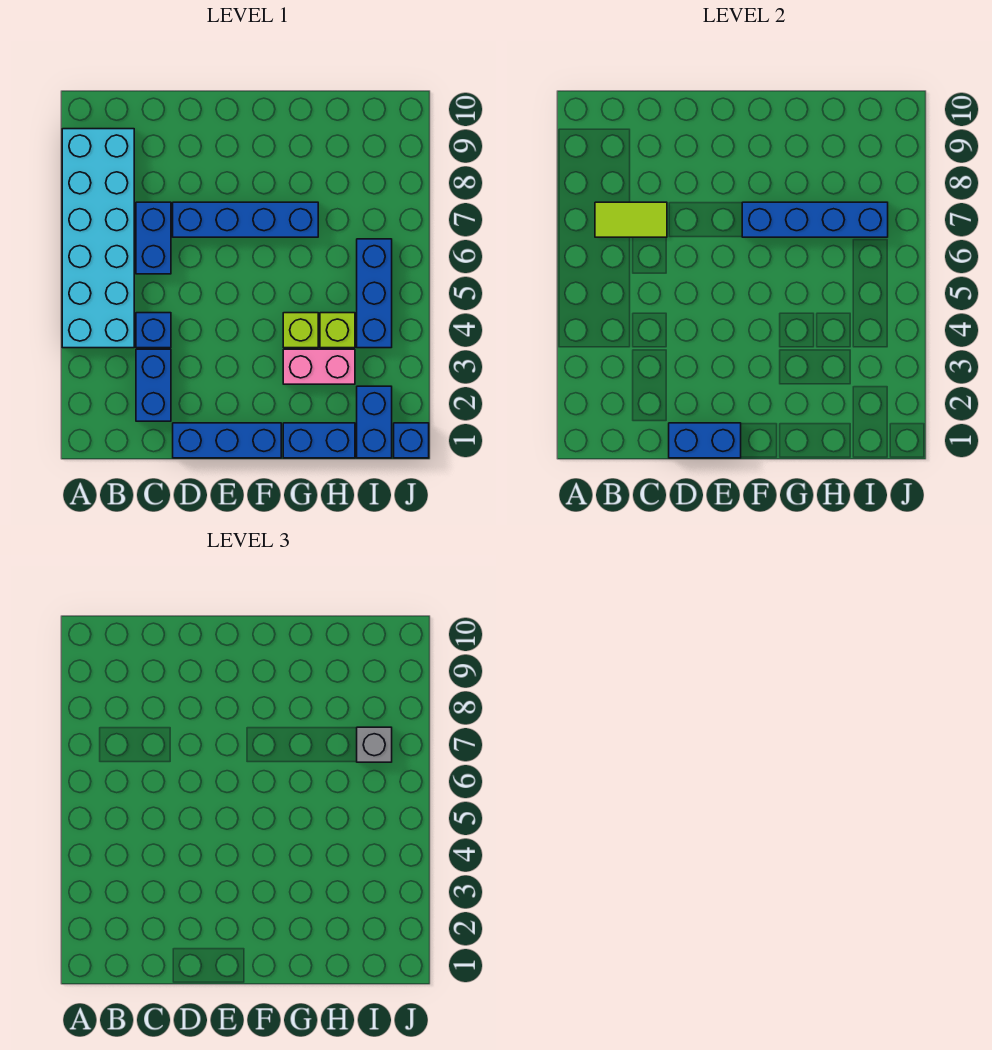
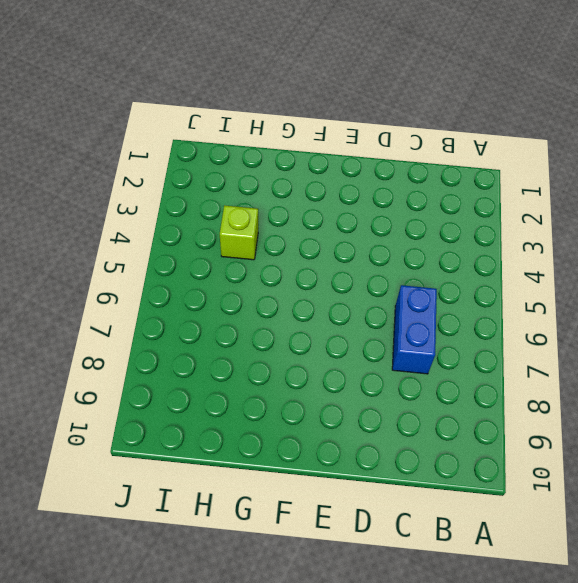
none -> cyan brick A4:B9 level 1
none -> blue brick C2:C3 level 1
none -> blue brick C4 level 1

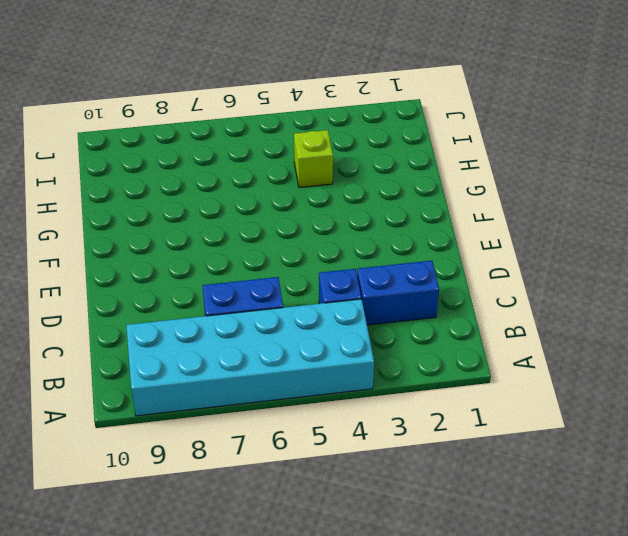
none -> blue brick D1:F1 level 1
none -> blue brick D7:G7 level 1
none -> blue brick G1:H1 level 1

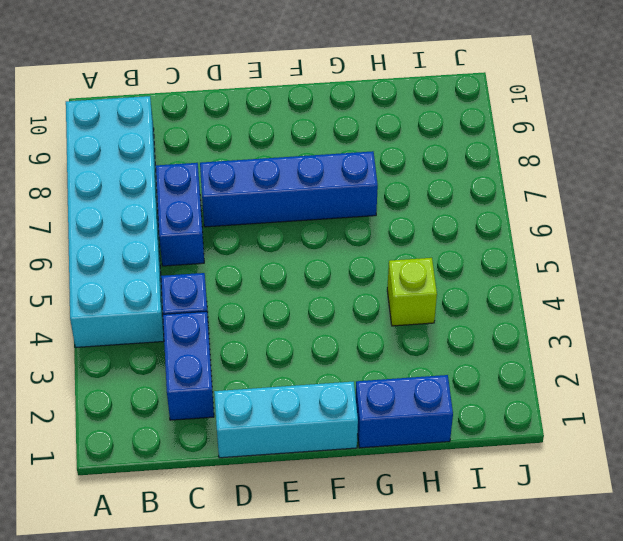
cyan brick D1:F1 level 1 -> blue brick D1:F1 level 1
none -> pink brick G3:H3 level 1
none -> lime brick G4 level 1
none -> blue brick I1:I2 level 1

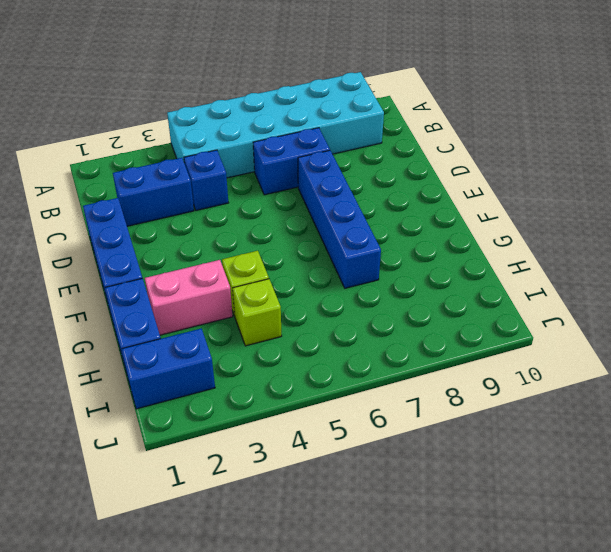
pink brick G2:G3 level 1 -> pink brick G3:H3 level 1
none -> blue brick I4:I6 level 1
none -> blue brick J1 level 1
none -> lime tile B7:C7 level 2

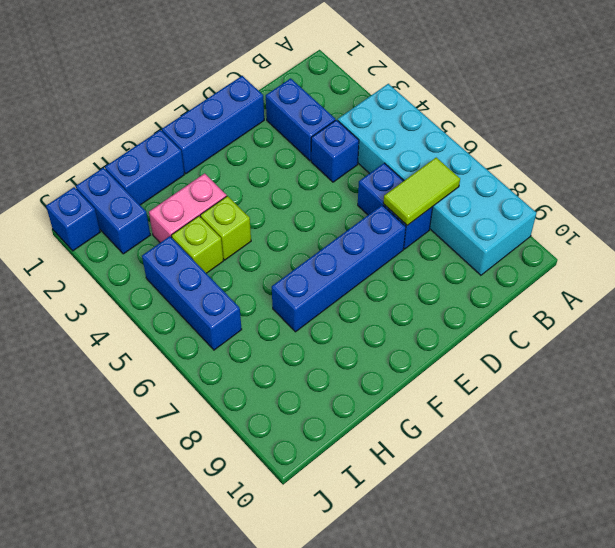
none -> blue brick D1:E1 level 2
none -> blue brick F7:I7 level 2
none -> grey brick I7 level 3

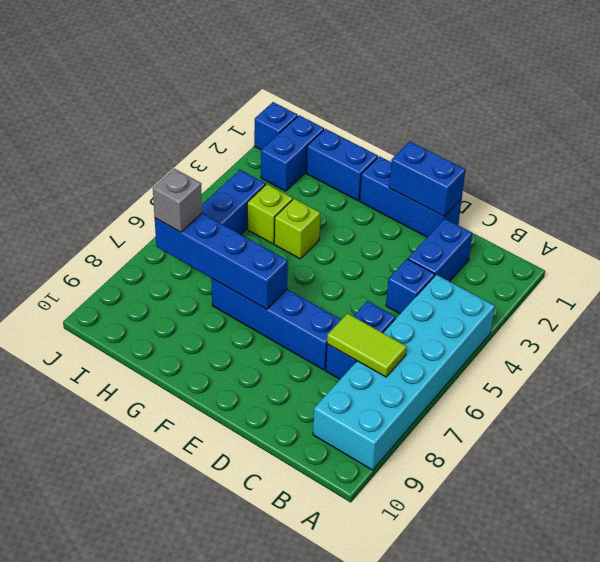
none -> pink brick G3:H3 level 1

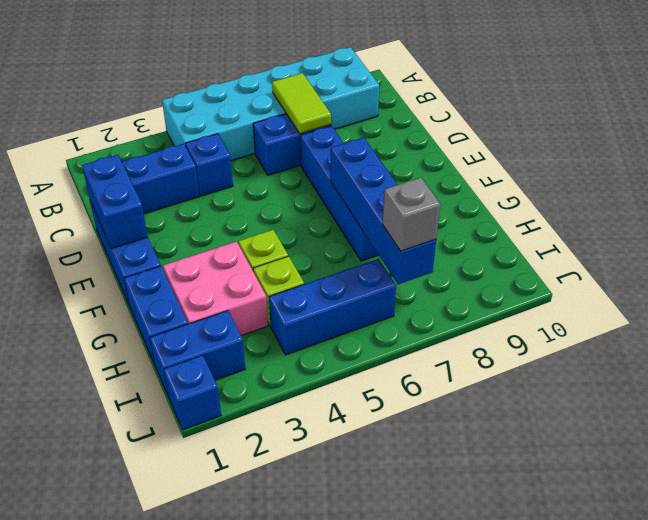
pink brick G2:H3 level 1 -> pink brick G3:H3 level 1

